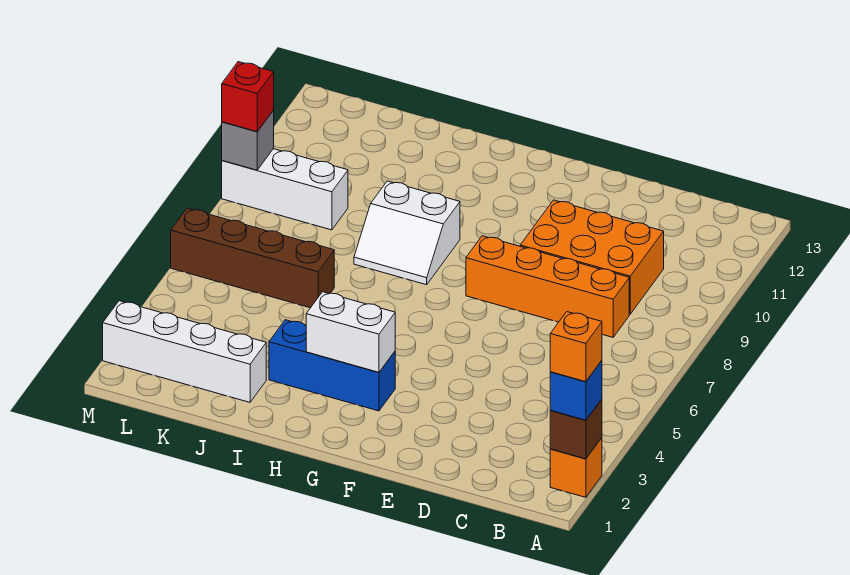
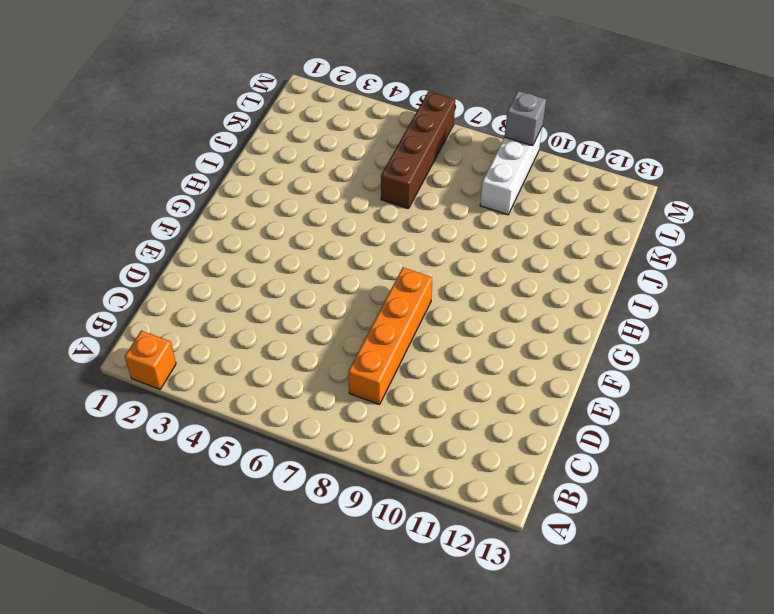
none -> orange brick C9:E10 level 1
none -> blue brick G3:I3 level 1
none -> white slope H8:I9 level 1 top 9

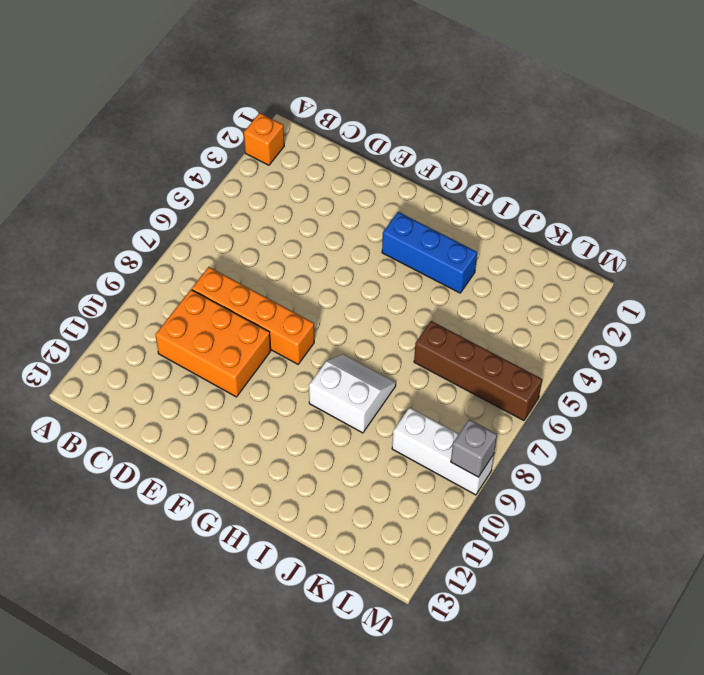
none -> white brick J2:M2 level 1
none -> brown brick A2 level 2
none -> white brick G3:H3 level 2

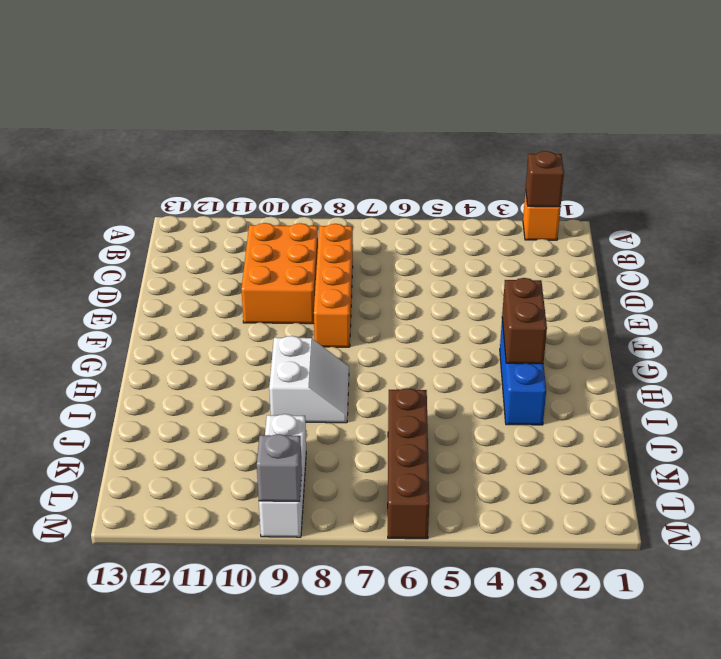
brown brick G3:H3 level 2 -> white brick G3:H3 level 2
none -> white brick J2:M2 level 1
none -> blue brick A2 level 3
none -> red brick M9 level 3

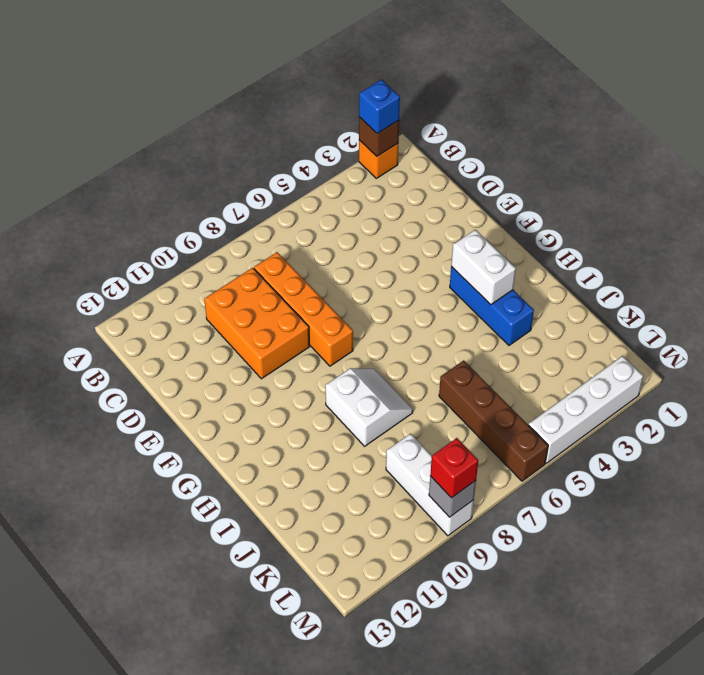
white brick M2:M5 level 1 -> white brick J2:M2 level 1
none -> orange brick A2 level 4

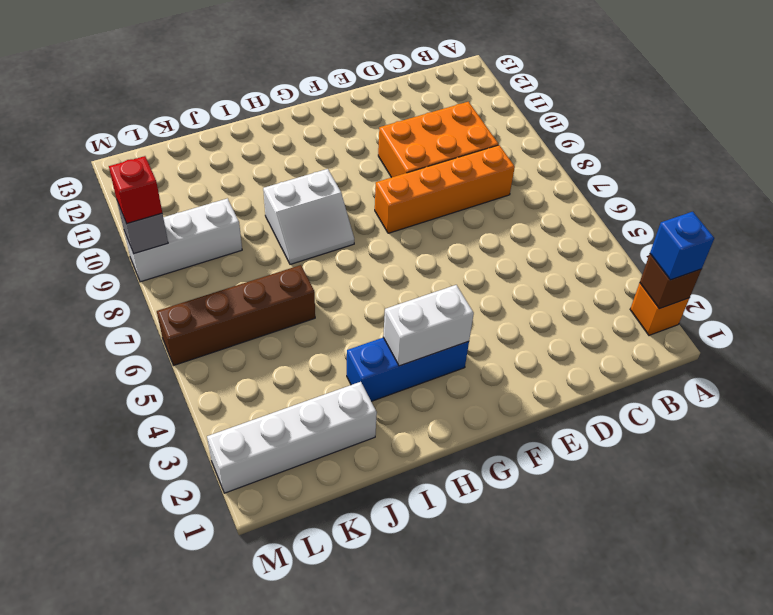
none -> orange brick A2 level 4

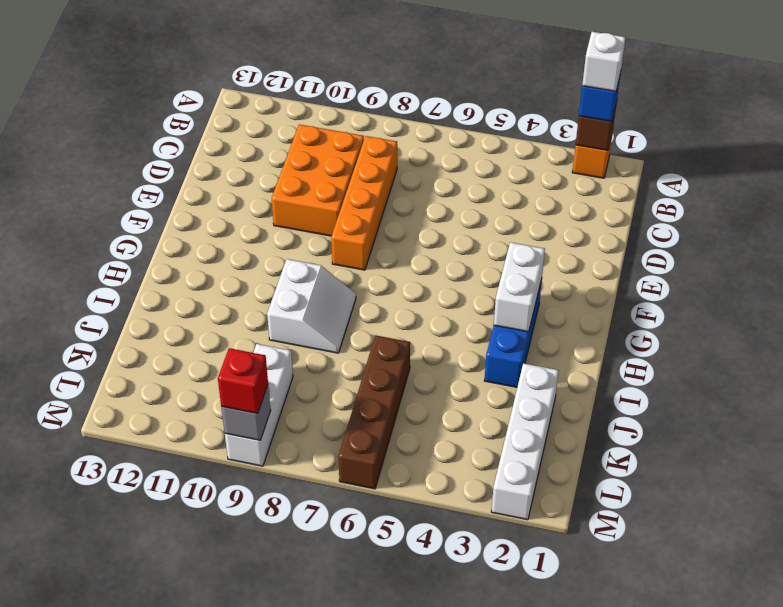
white brick A2 level 4 -> orange brick A2 level 4

